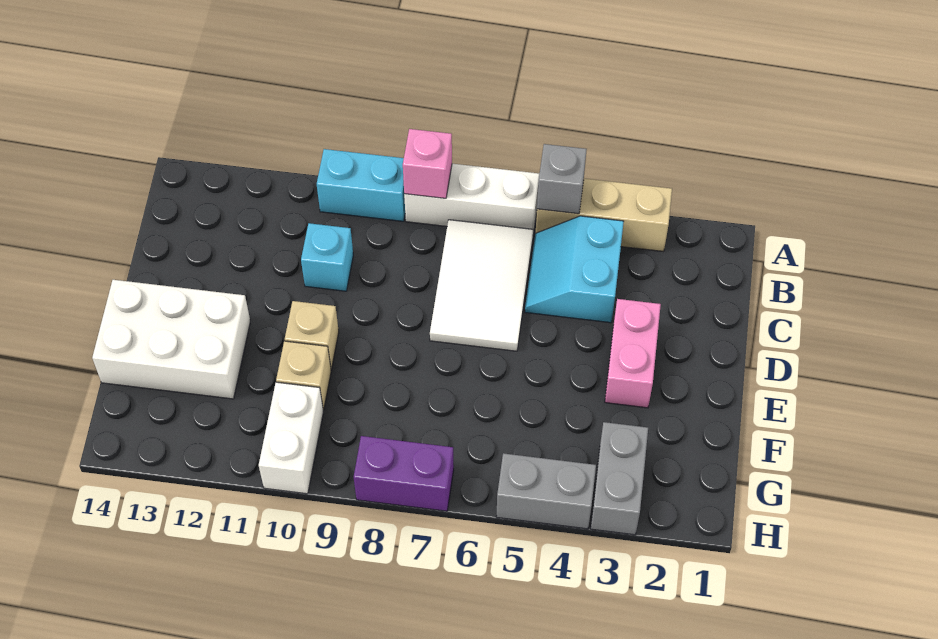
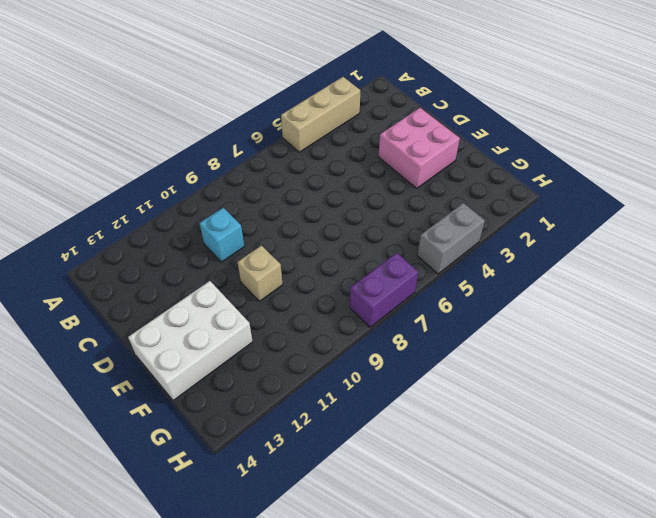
pink brick D2:E3 level 1 -> pink brick D3:E3 level 1
none -> white brick A6:A8 level 1
none -> cyan brick A9:A10 level 1
none -> cyan slope B4:C5 level 1 top 4

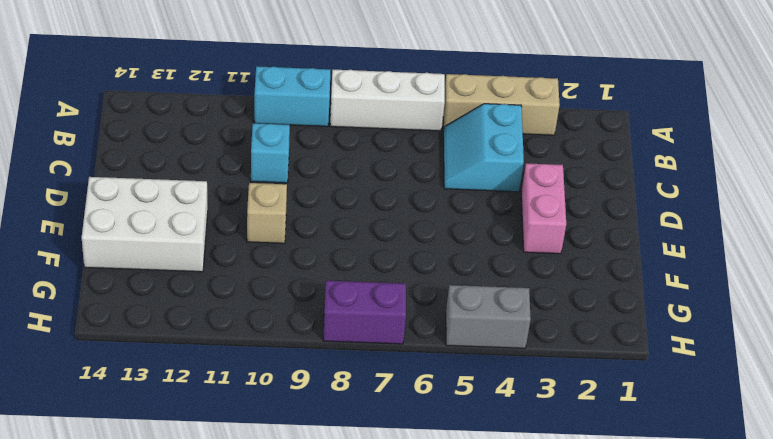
none -> white tile B6:D7 level 1
none -> tan brick F10 level 1
none -> grey brick G3:H3 level 1

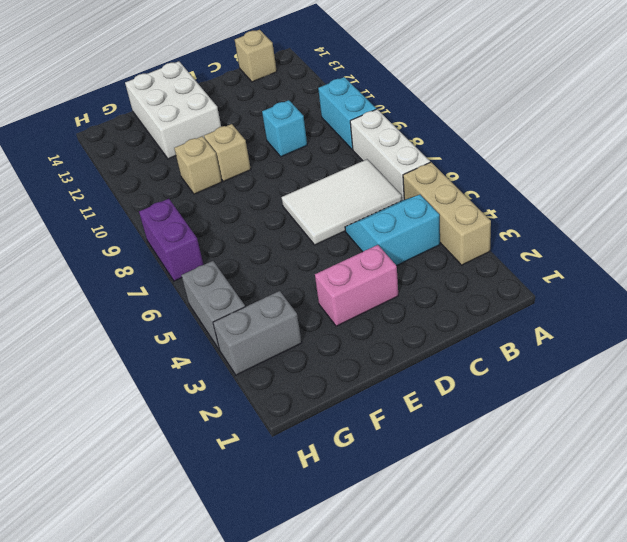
tan brick B14 level 1 -> none
none -> white brick G10:H10 level 1
none -> grey brick A5 level 2
none -> pink brick A8 level 2

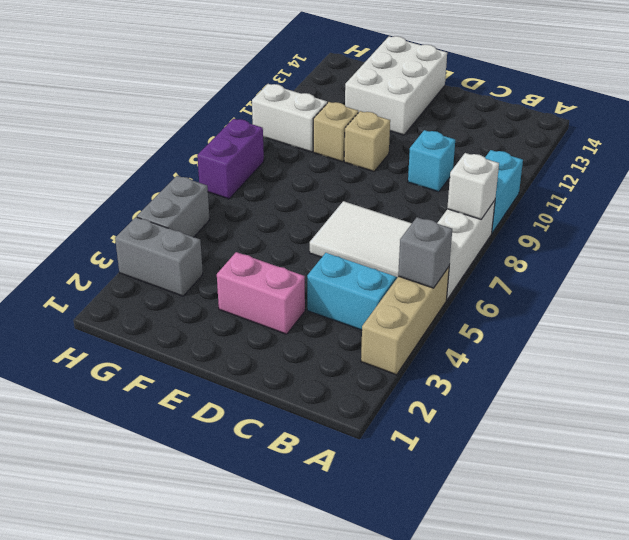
white brick A8 level 2 -> pink brick A8 level 2

